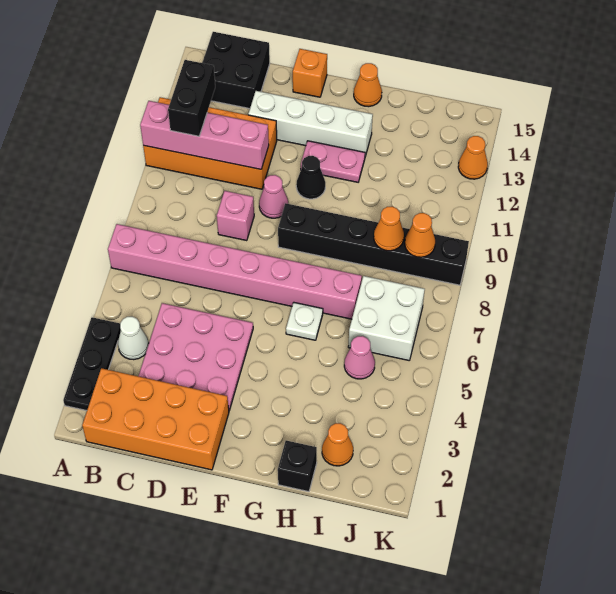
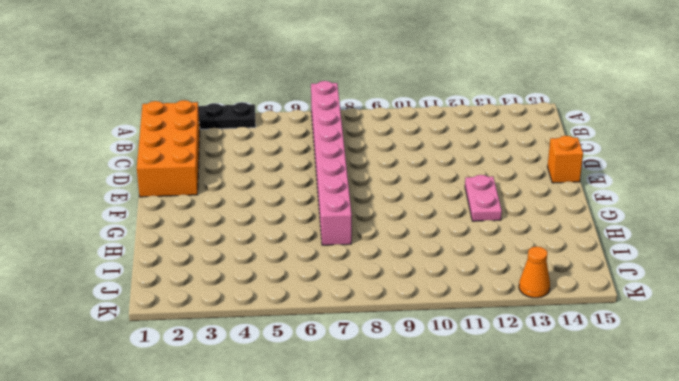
none -> orange brick A11:D12 level 1
none -> white cone B4 level 1
none -> black brick B14:C15 level 1

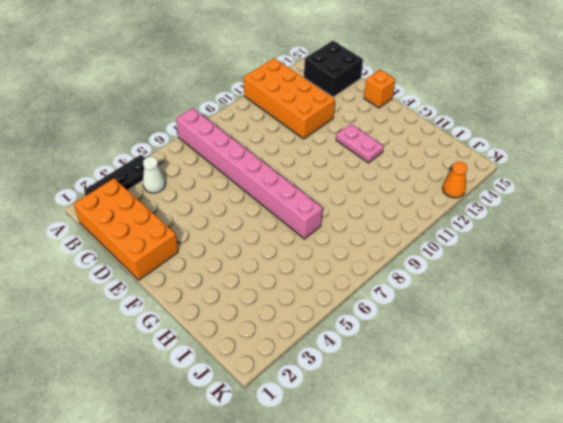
none -> pink plate C3:E5 level 1
none -> pink brick D9 level 1
none -> white brick D13:G13 level 1

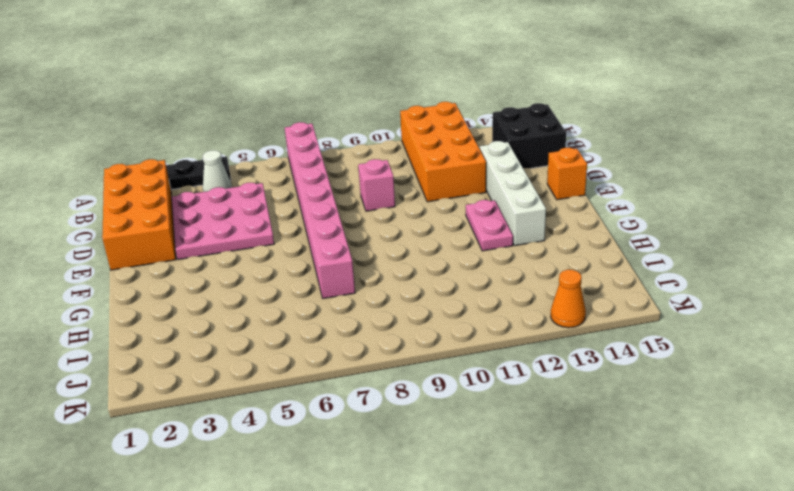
none -> pink cone E10 level 1
none -> black brick F9:K9 level 1
none -> black cone F11 level 1

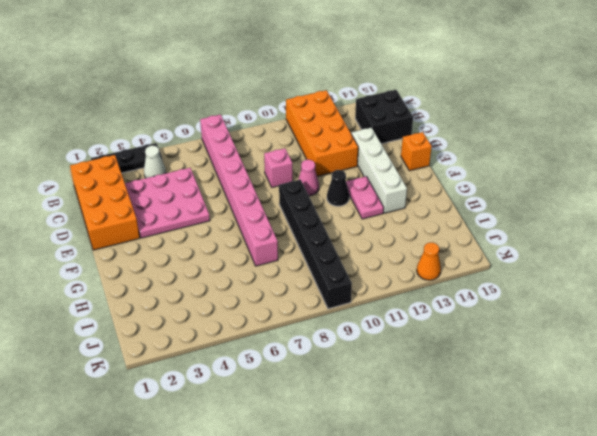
none -> white plate G6 level 1
none -> orange cone G15 level 1
none -> black brick H1 level 1

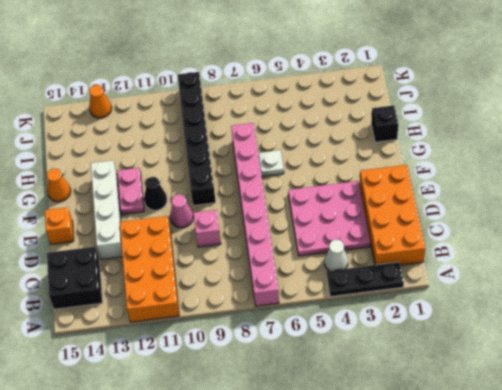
none -> orange cone I2 level 1
none -> pink cone I5 level 1
none -> white brick I6:J7 level 1

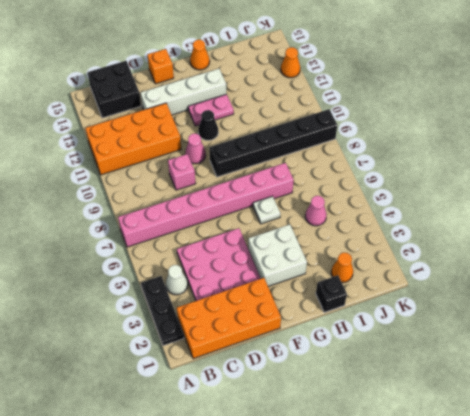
white brick F3:G4 level 1 -> white brick I6:J7 level 1
none -> pink brick A11:D11 level 2
none -> orange cone I9 level 2
none -> orange cone J9 level 2

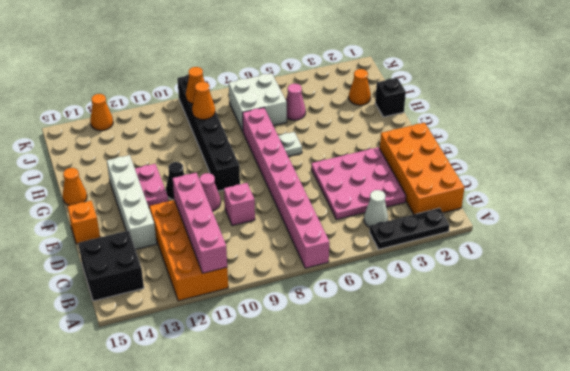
none -> black brick B11:B12 level 3

